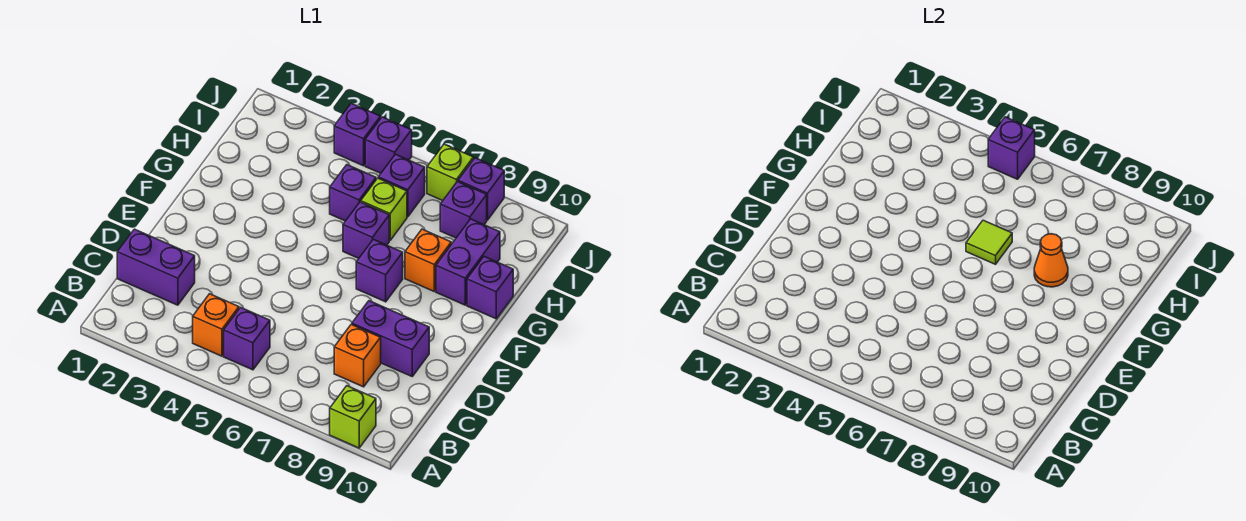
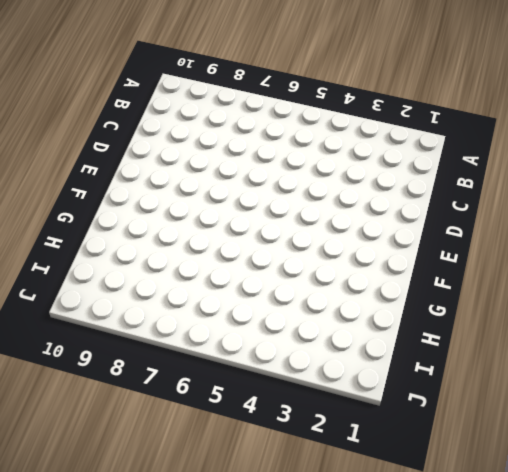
none -> lime brick A9 level 1
none -> orange brick B4 level 1
none -> purple brick B5 level 1

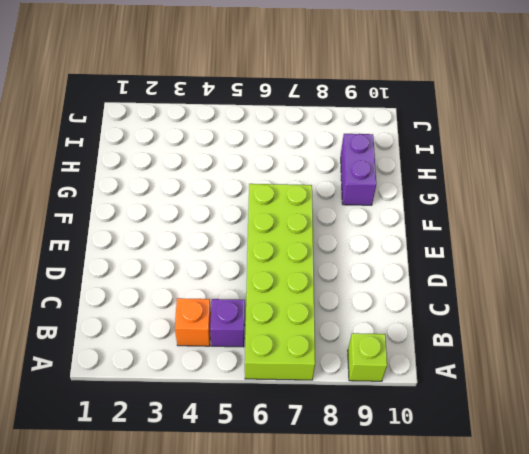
lime brick A6:F7 level 1 -> purple brick F7 level 1
none -> purple brick C1:C2 level 1
none -> orange brick C8 level 1
none -> purple brick D8:D9 level 1

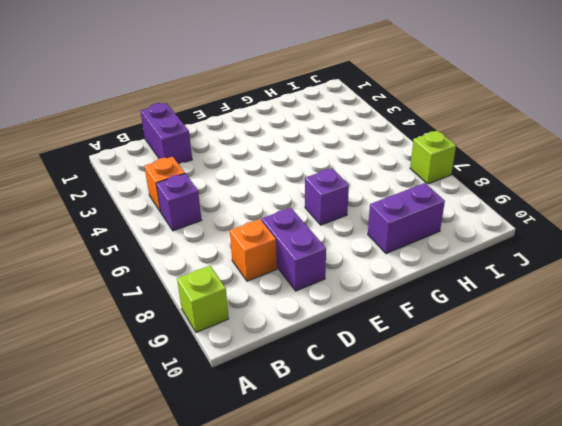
none -> purple brick G6 level 1
none -> orange brick G8 level 1
none -> purple brick G10 level 1

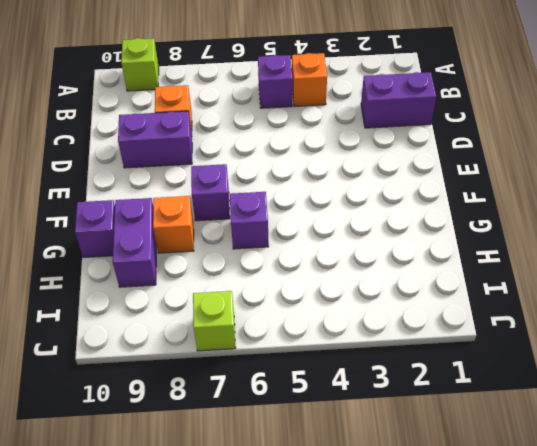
none -> purple brick H5 level 1
none -> lime brick H6 level 1
none -> purple brick I6 level 1

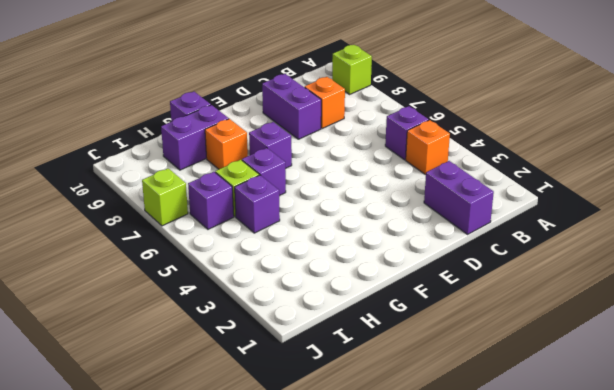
none -> purple brick I8 level 1
none -> purple brick J4 level 1
none -> purple brick J5 level 1

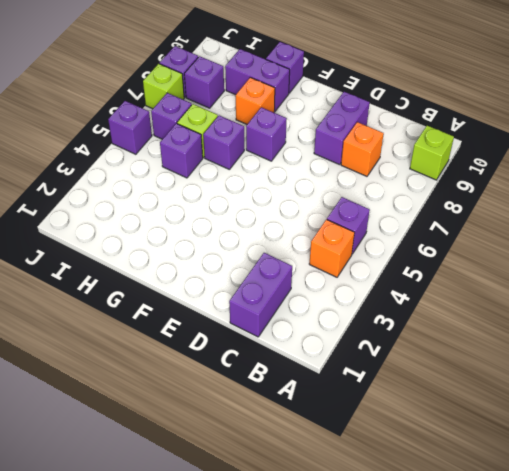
none -> purple brick J4 level 1
none -> lime tile G6 level 2
none -> orange cone G8 level 2

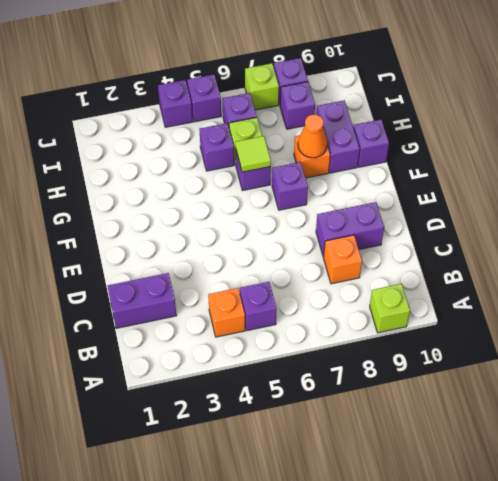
none -> purple brick J5 level 2

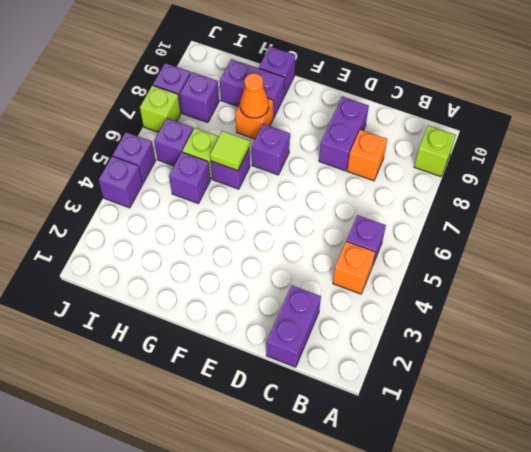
none -> purple brick J5 level 2

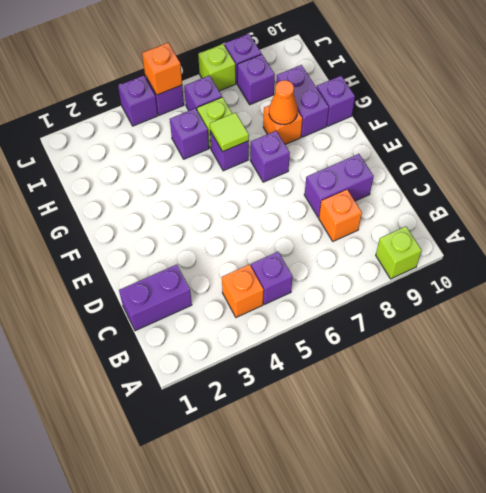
orange brick J5 level 2 -> purple brick J5 level 2

